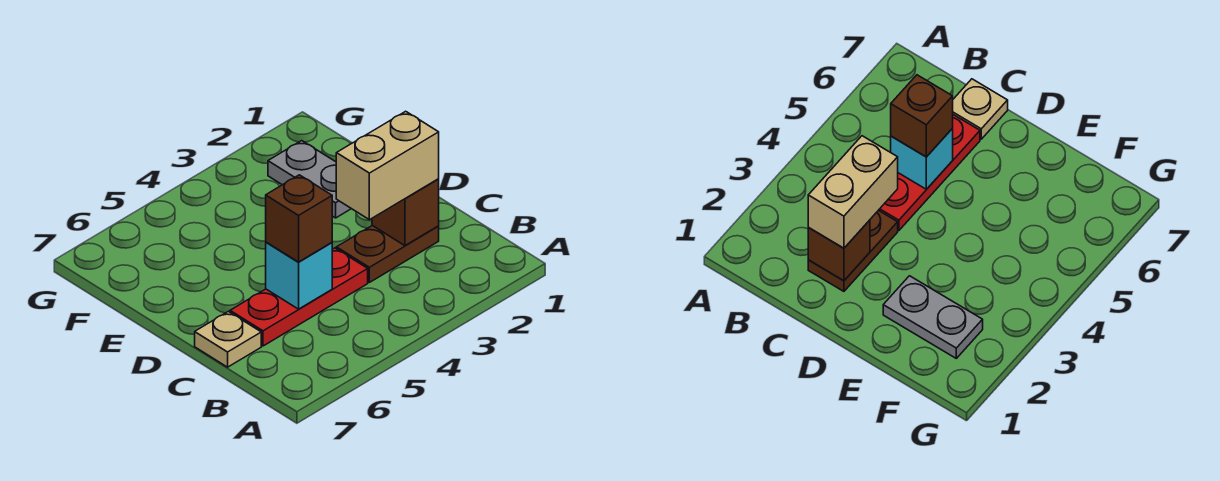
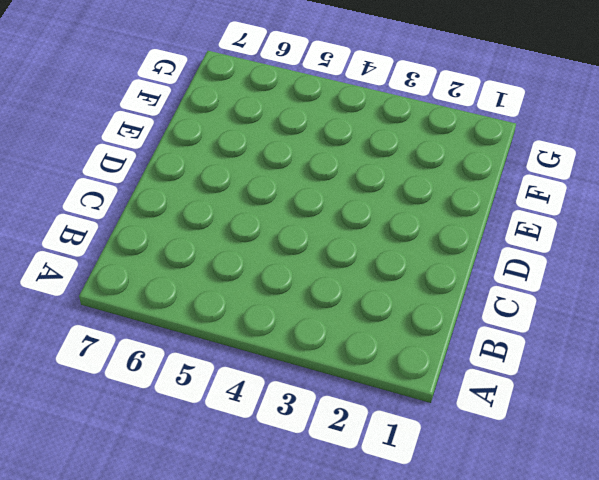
none -> brown plate C2:C3 level 1
none -> red plate C4:C6 level 1

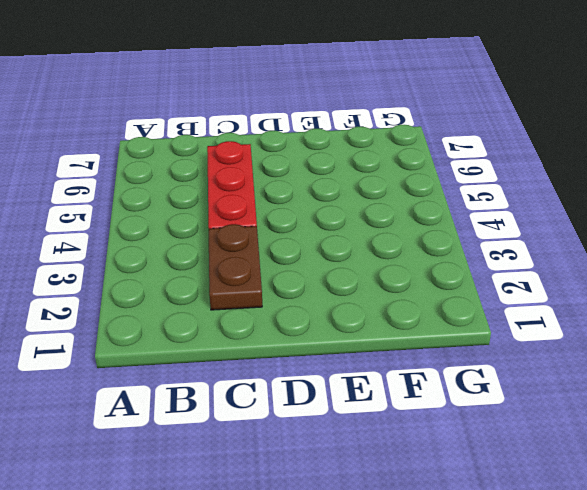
none -> tan plate C7 level 1
none -> grey plate E2:F2 level 1

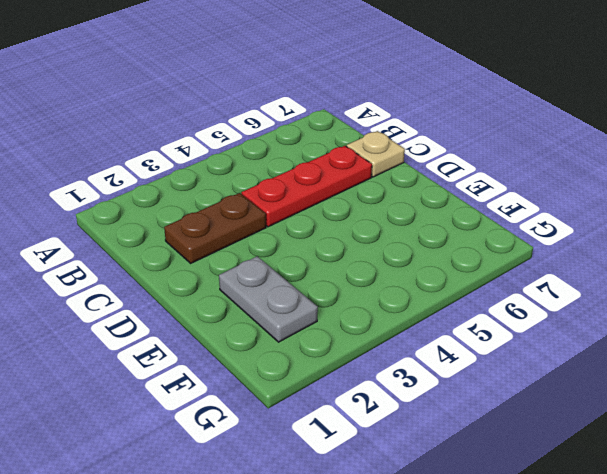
none -> brown brick C2 level 2
none -> cyan brick C5 level 2

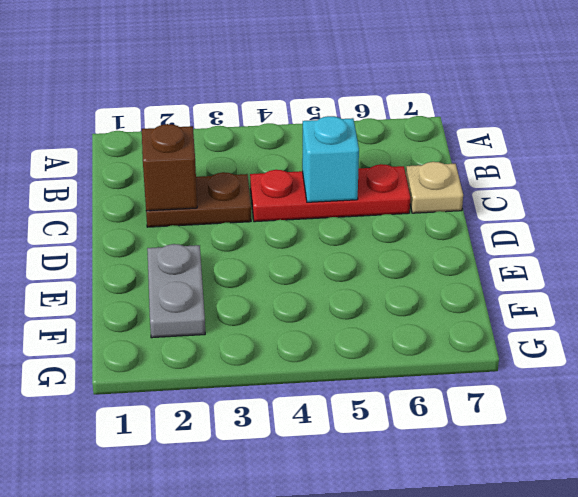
none -> tan brick C2:C3 level 3
none -> brown brick C5 level 3

